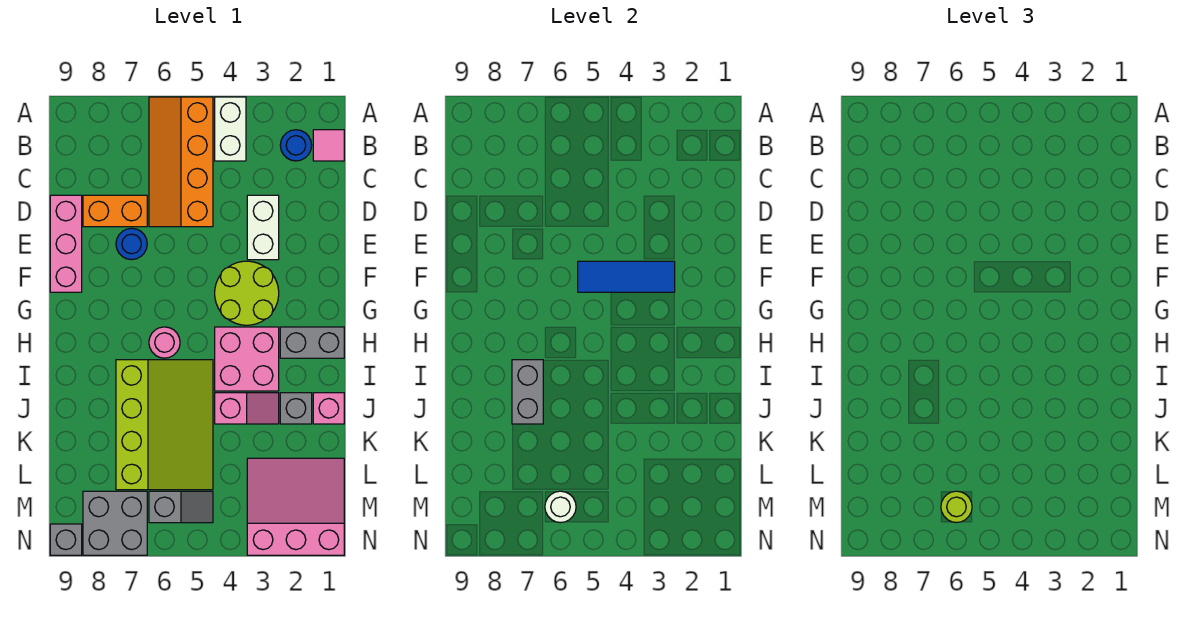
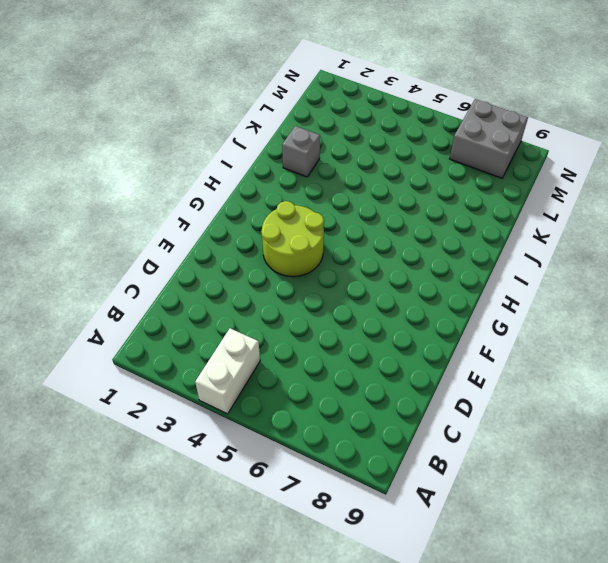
none -> orange slope A5:D6 level 1 top 5
none -> pink tile B1 level 1
none -> blue round brick B2 level 1

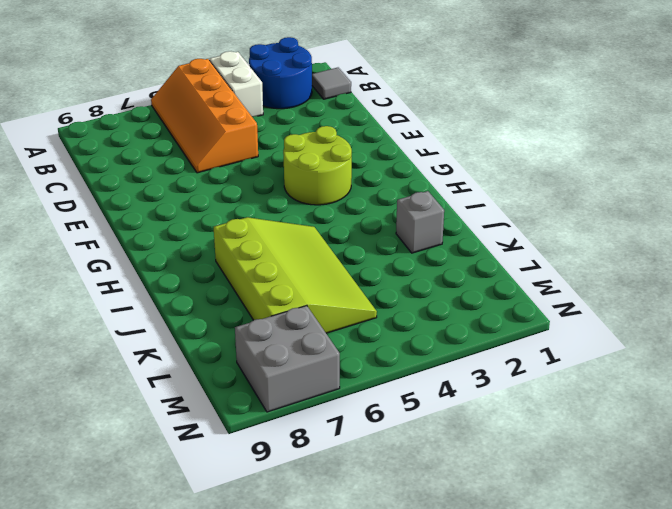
blue round brick A2:B3 level 1 -> blue round brick B2 level 1
grey tile B1 level 1 -> pink tile B1 level 1
none -> white brick D3:E3 level 1
none -> orange brick D7:D8 level 1
none -> pink brick D9:F9 level 1

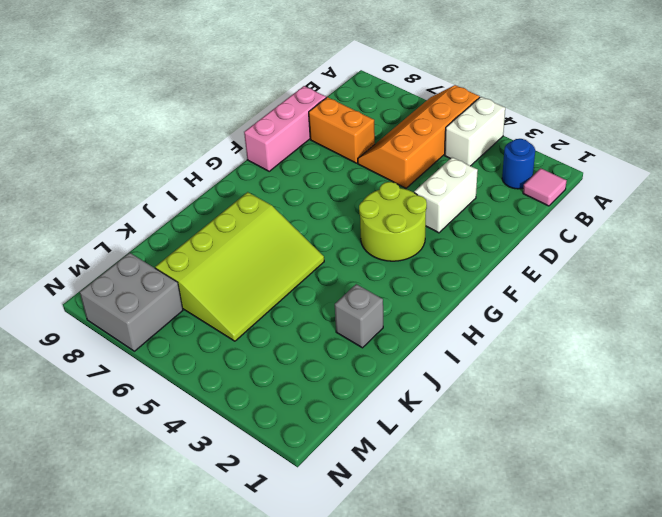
none -> blue round brick E7 level 1
none -> grey brick H1:H2 level 1
none -> pink brick H3:I4 level 1

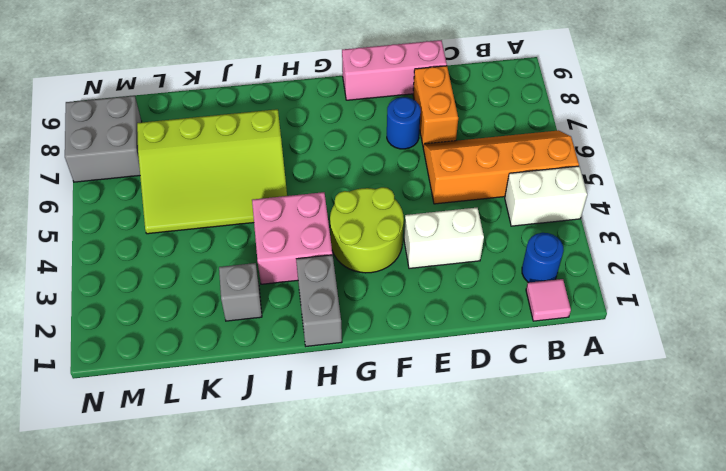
none -> pink round brick H6 level 1
none -> pink brick J1 level 1
none -> pink slope J3:J4 level 1 top 4

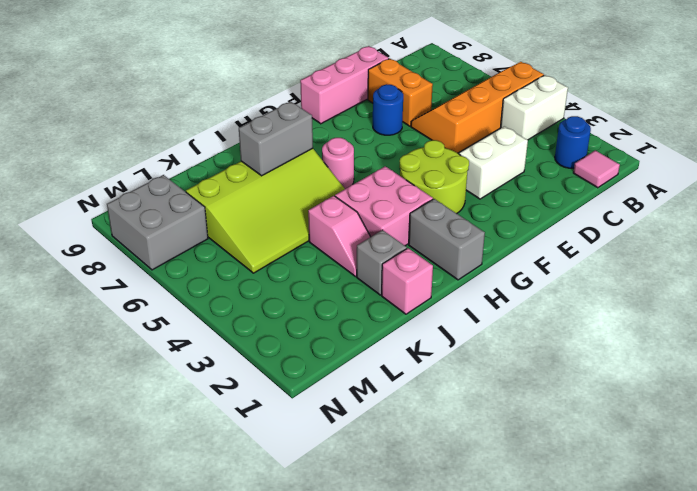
none -> pink slope L1:N3 level 1 top N
none -> grey slope M5:M6 level 1 top 6
none -> grey brick N9 level 1

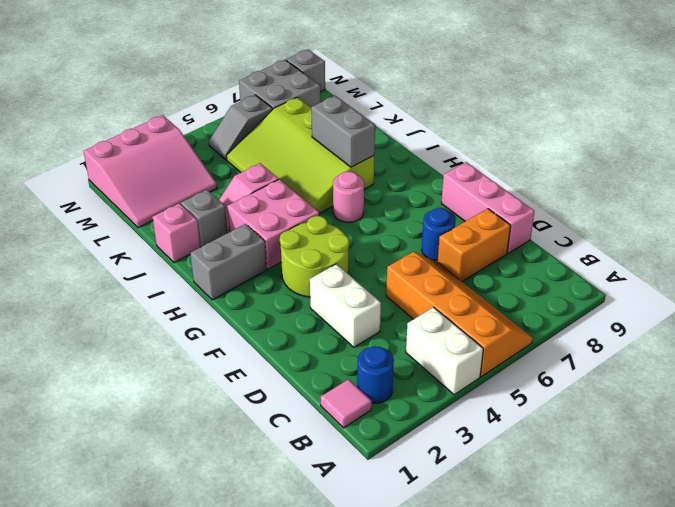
none -> blue tile F3:F5 level 2
none -> white round brick M6 level 2
none -> lime round brick M6 level 3

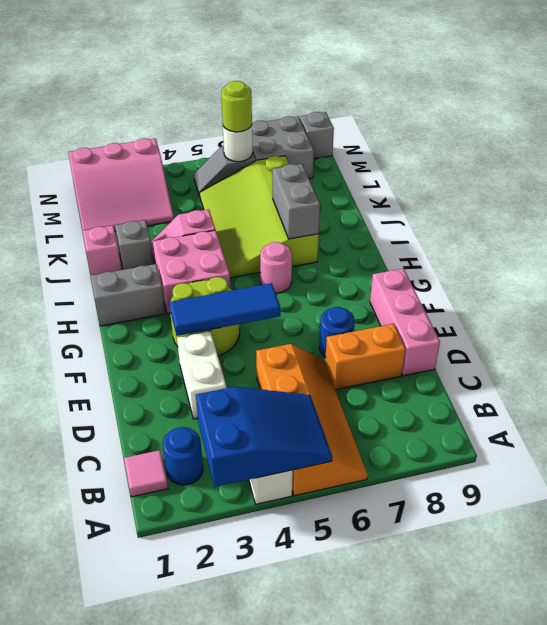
blue slope A3:B5 level 2 top 3 -> none

